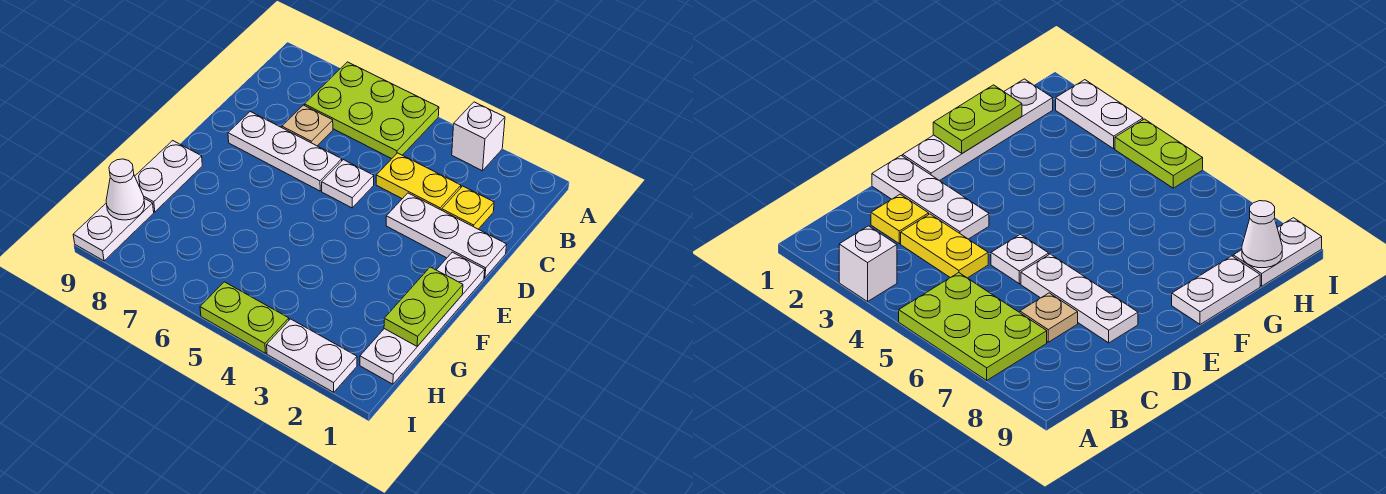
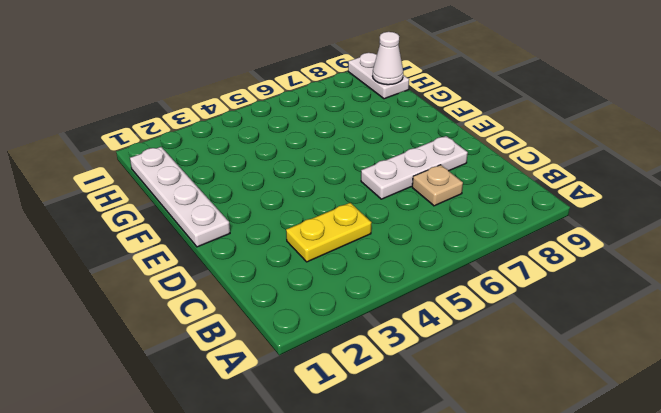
none -> white brick A3 level 1
none -> lime plate A5:B7 level 1
none -> yellow plate C2 level 1

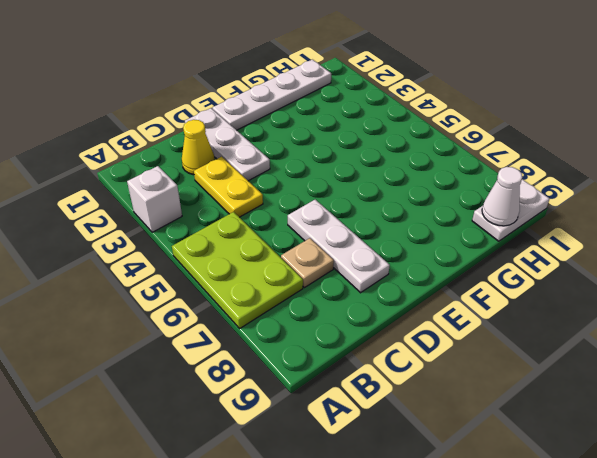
yellow cone C2 level 1 -> yellow plate C2 level 1
none -> white plate D5 level 1
none -> white plate F9:G9 level 1
none -> white plate I2:I3 level 1

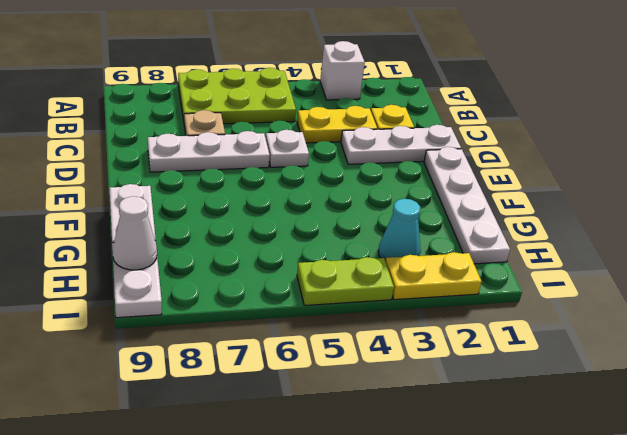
cyan cone H3 level 1 -> none
yellow plate I2:I3 level 1 -> white plate I2:I3 level 1
none -> lime plate F1:G1 level 2

